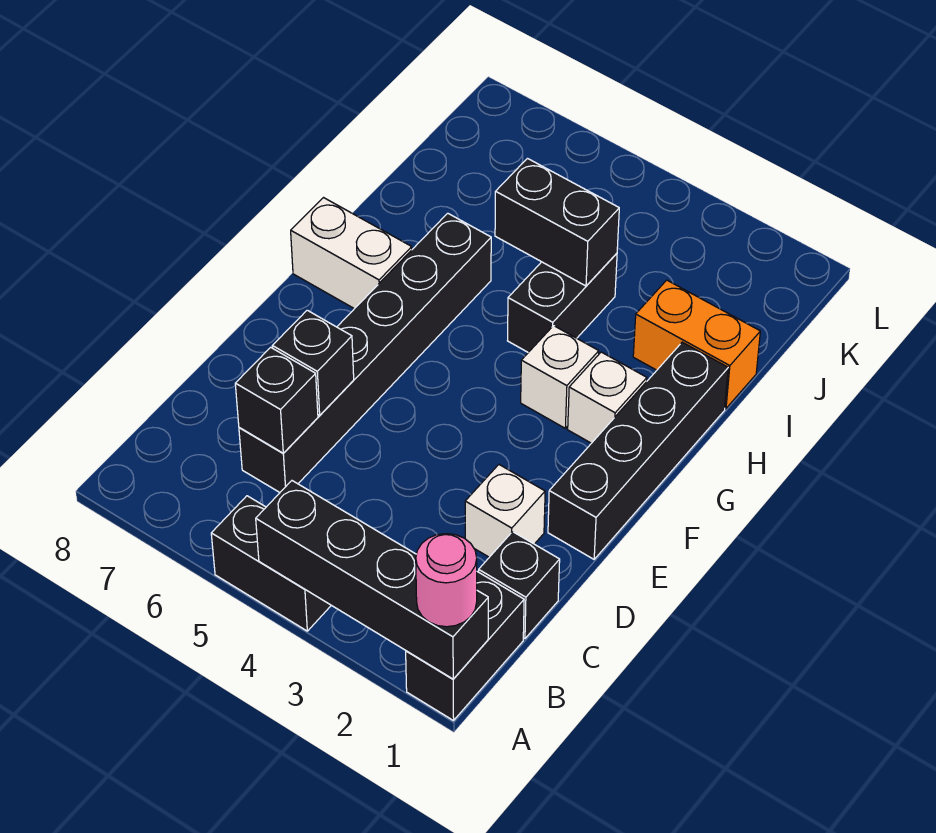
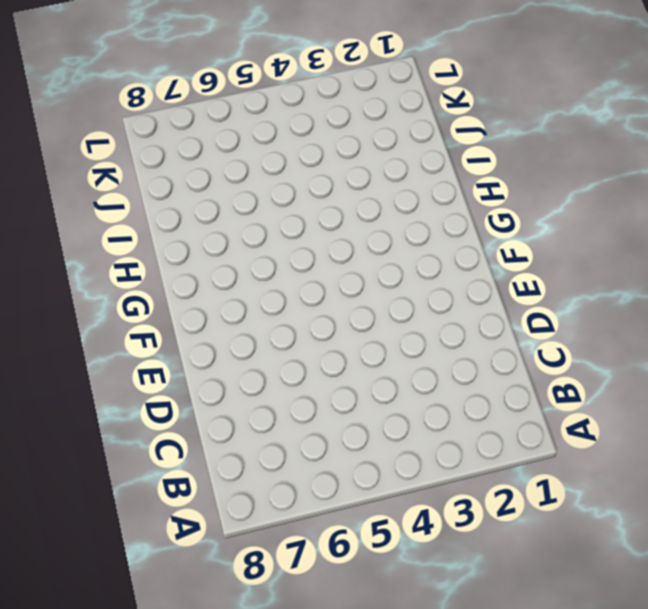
none -> black brick A1:B1 level 1
none -> black brick A4:A5 level 1
none -> black brick C1 level 1

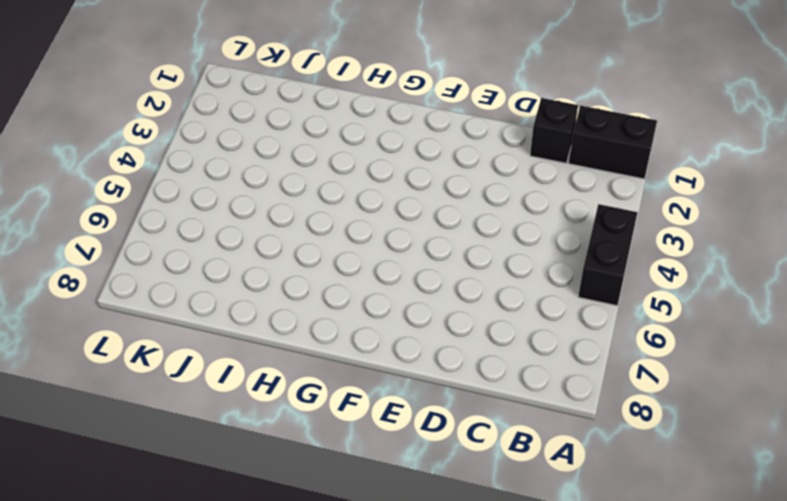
none -> black brick C6:H6 level 1
none -> white brick D2 level 1
none -> black brick E1:H1 level 1

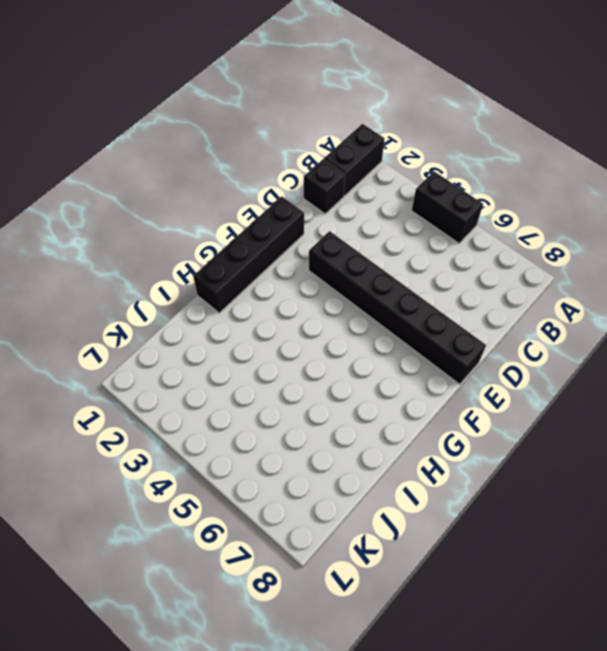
black brick E3:E8 level 1 -> black brick C6:H6 level 1
none -> white brick D2 level 1
none -> white brick G2 level 1
none -> white brick G3 level 1

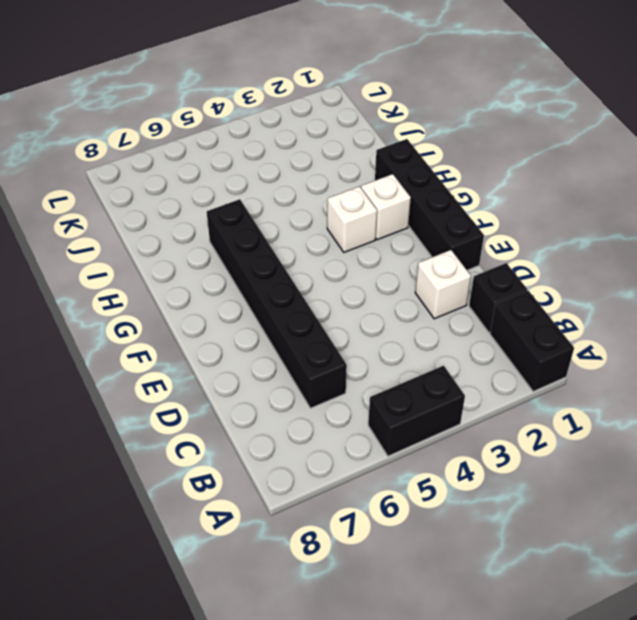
none -> white brick G7:G8 level 1
none -> black brick H4:I4 level 1
none -> orange brick I1:I2 level 1

